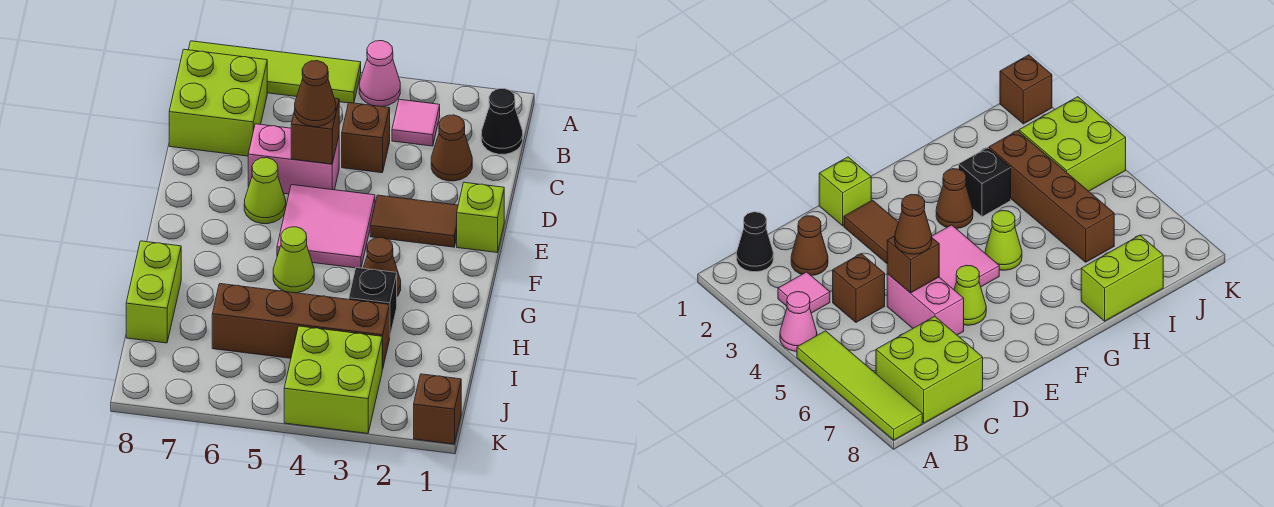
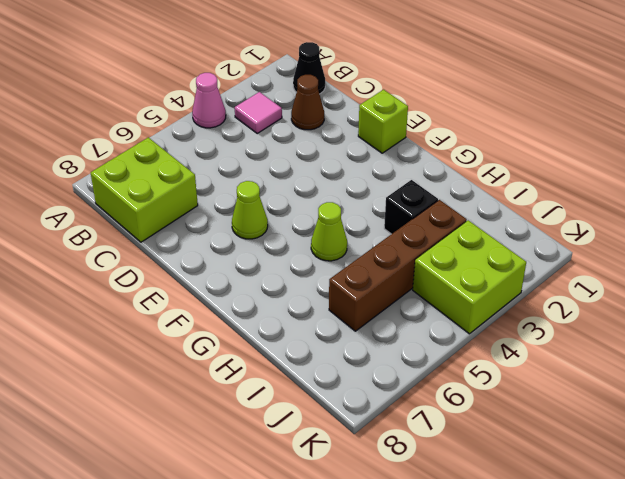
none -> lime tile A5:A8 level 1
none -> brown brick C4 level 1
none -> pink brick D5:D6 level 1

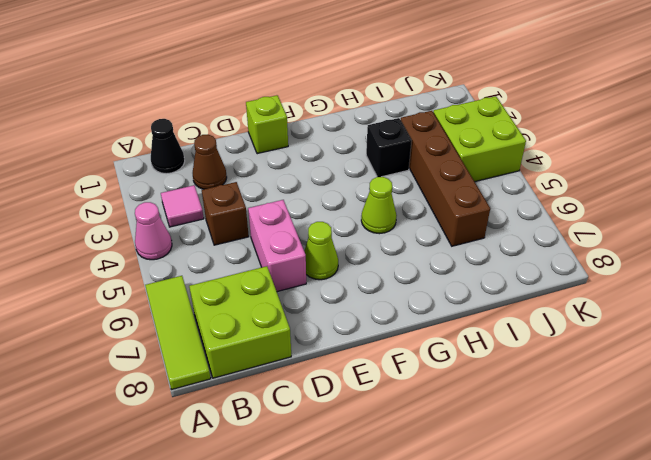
lime tile A6:A8 level 1 -> lime tile A5:A8 level 1
none -> brown tile E2:E3 level 1
none -> pink tile E4:F5 level 1
none -> brown cone G3 level 1

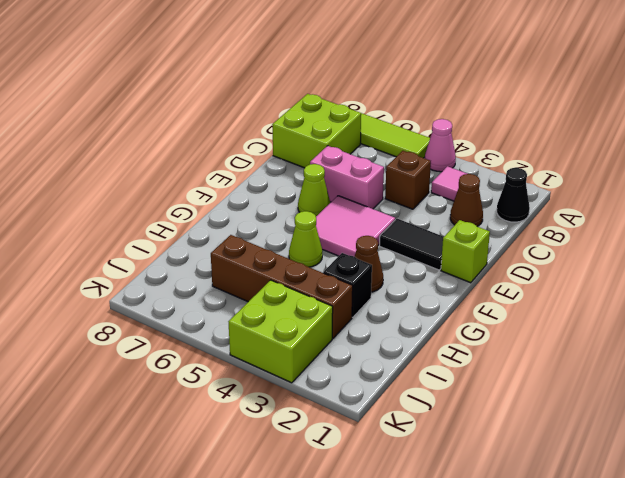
black tile E2:E3 level 1 -> brown tile E2:E3 level 1
none -> lime brick H8:I8 level 1
none -> brown brick K1 level 1
none -> brown brick D5 level 2

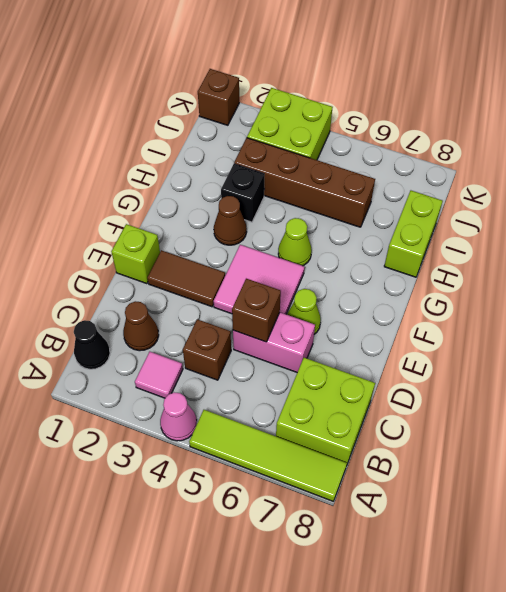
none -> brown cone D5 level 3

